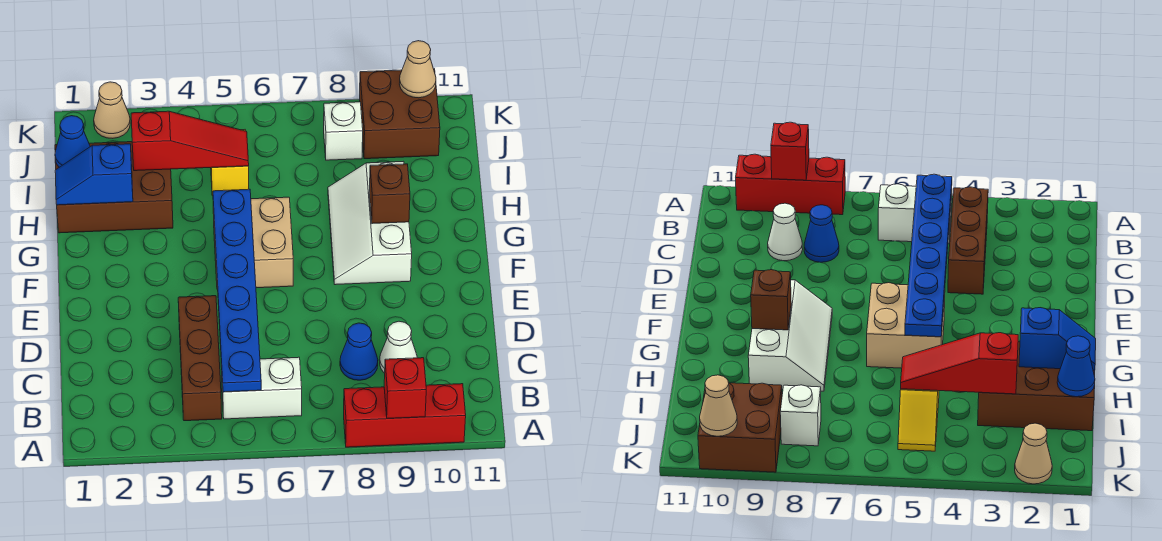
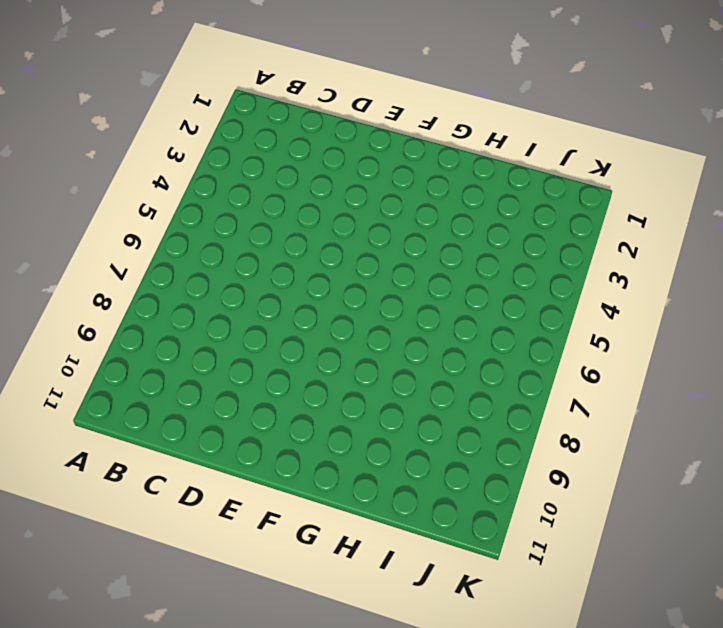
none -> red brick A8:A10 level 1
none -> brown brick B4:D4 level 1
none -> white brick B5:B6 level 1

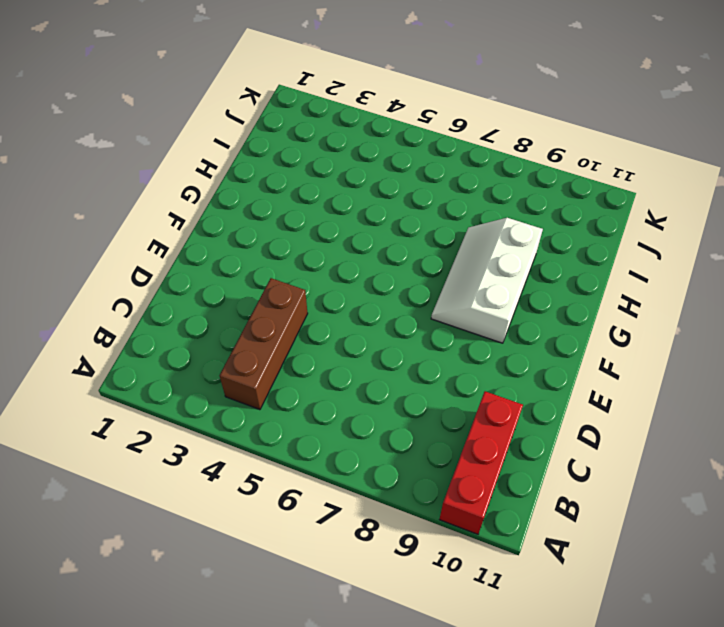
red brick A10:C10 level 1 -> red brick A8:A10 level 1
none -> white brick B5:B6 level 1
none -> blue cone C8 level 1
none -> white cone C9 level 1

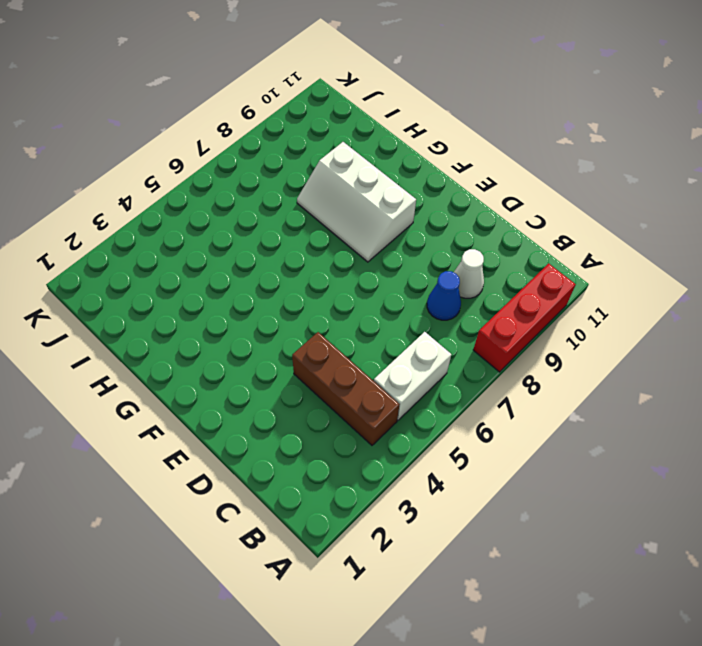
none -> tan brick F5:G6 level 1
none -> brown brick H1:I3 level 1
none -> yellow slope I5:J5 level 1 top I

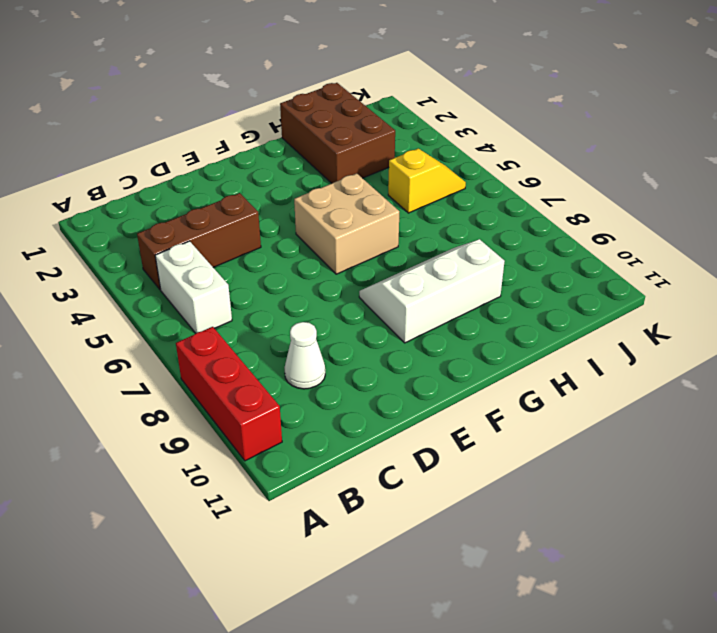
none -> blue cone C8 level 1
none -> white brick J8 level 1
none -> brown brick J9:K10 level 1

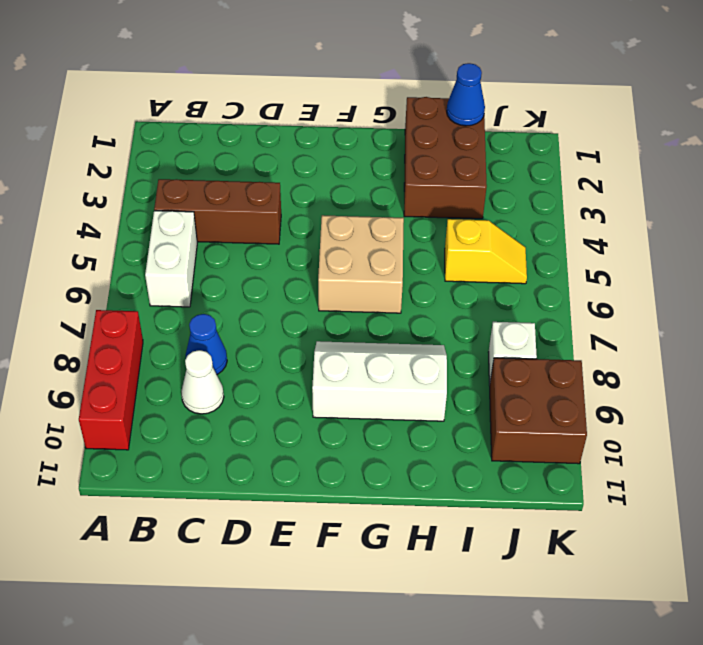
none -> tan cone K2 level 1
none -> red brick A9 level 2
none -> blue plate B5:G5 level 2

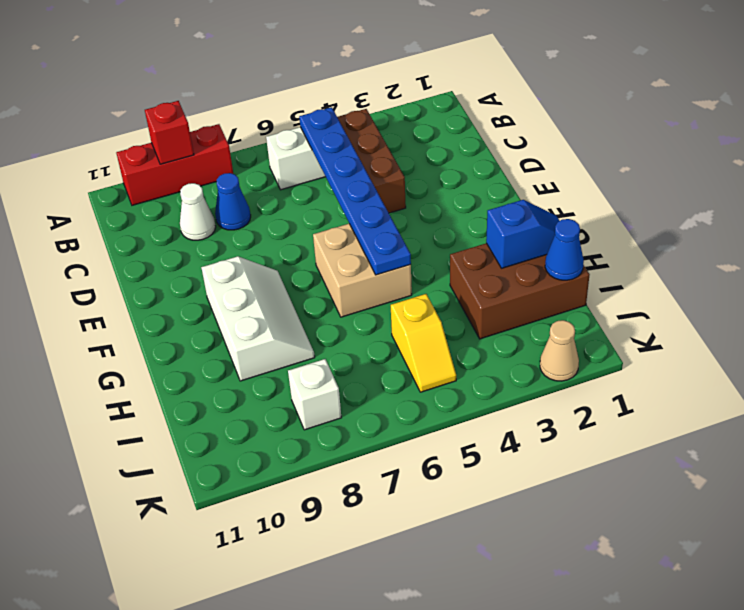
none -> brown brick J9:K10 level 1
none -> brown brick G9 level 2
none -> red slope I3:I5 level 2 top 3

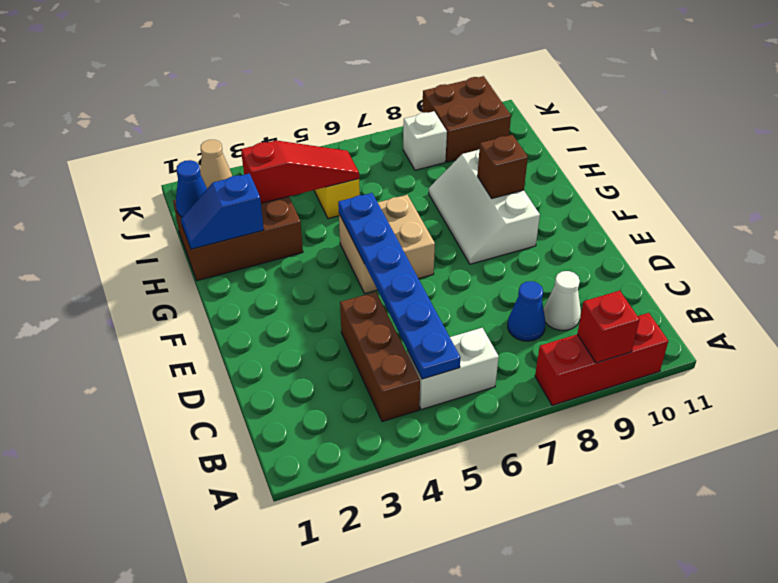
none -> tan cone K10 level 2

